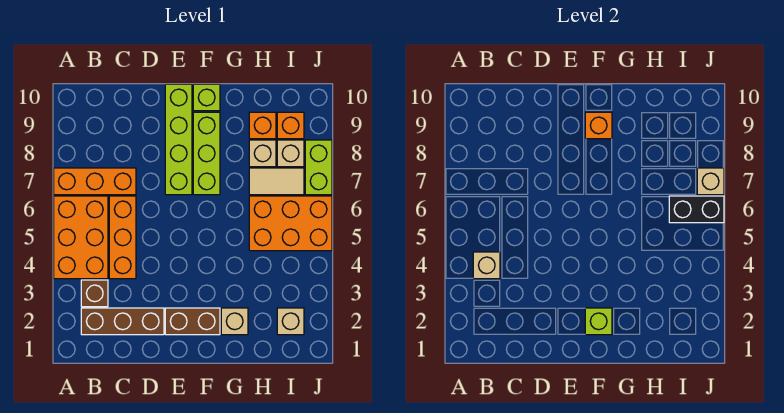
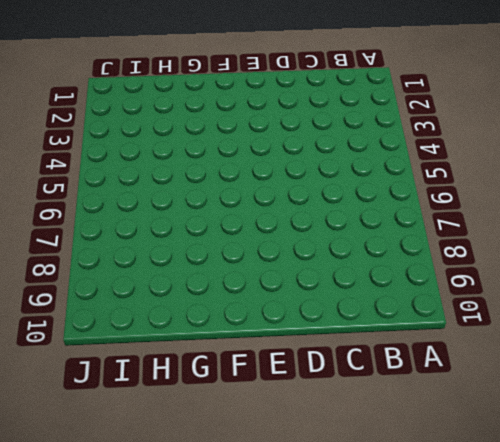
none -> orange brick A4:B6 level 1
none -> orange brick A7:C7 level 1
none -> brown brick B2:D2 level 1

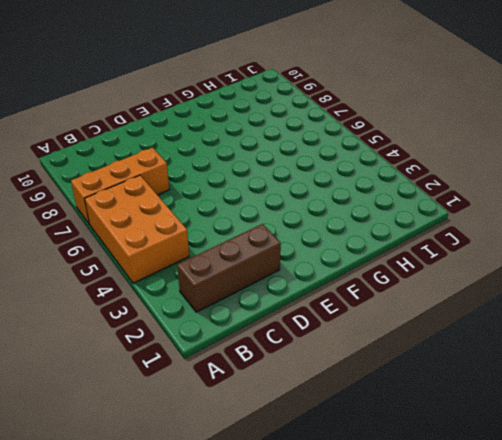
none -> brown brick B3 level 1
none -> orange brick C4:C6 level 1
none -> brown brick E2:F2 level 1

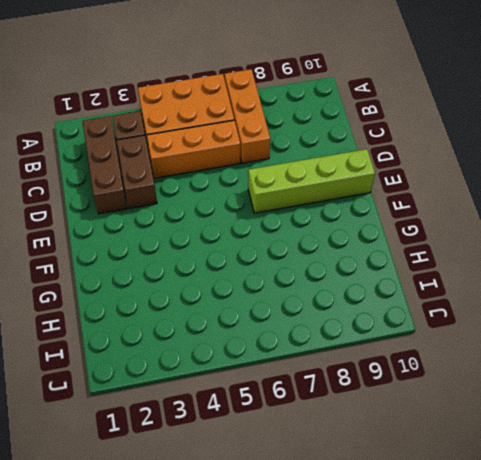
brown brick C3:D3 level 1 -> brown brick E2:F2 level 1
none -> lime brick F7:F9 level 1
none -> lime brick F10 level 1
none -> tan brick G2 level 1

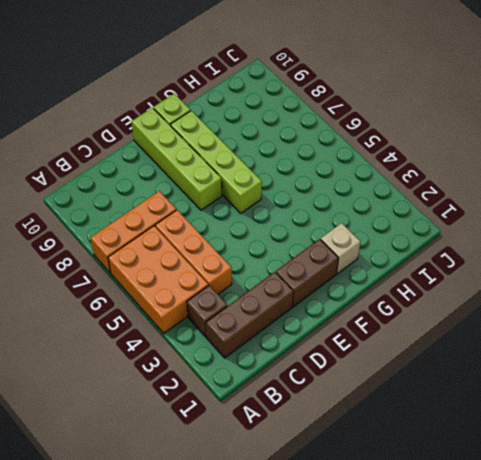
lime brick F6:F9 level 1 -> lime brick F7:F9 level 1
none -> orange brick H5:J6 level 1
none -> tan tile H7:I7 level 1
none -> tan brick H8 level 1

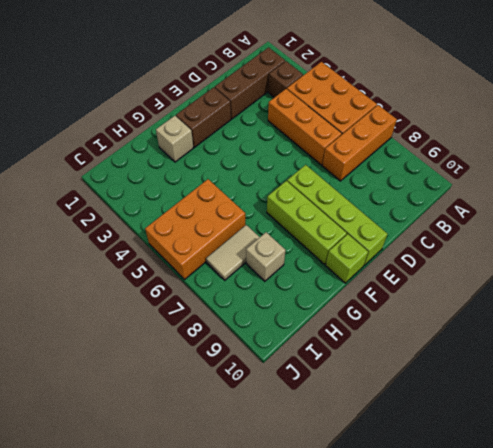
none -> orange brick H9 level 1
none -> tan brick I2 level 1
none -> tan brick I8 level 1

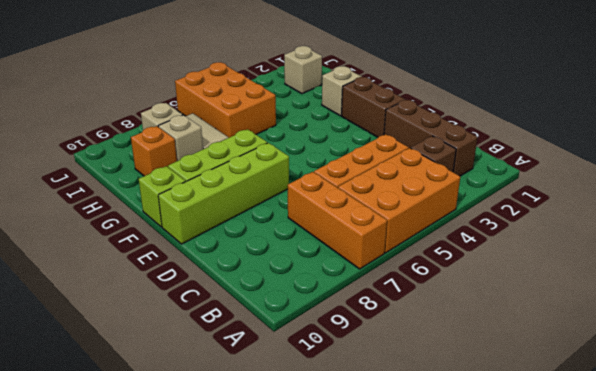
none -> orange brick I9 level 1
none -> lime brick J7:J8 level 1
none -> tan brick B4 level 2

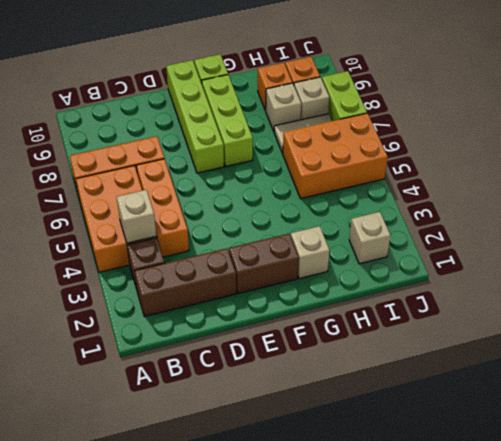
none -> lime brick F2 level 2
none -> orange brick F9 level 2
none -> black brick I6:J6 level 2

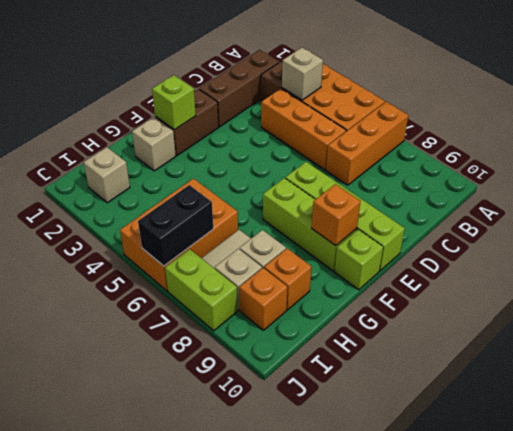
none -> tan brick J7 level 2

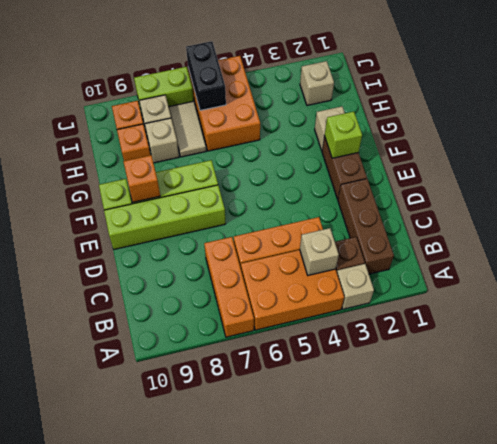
tan brick A3 level 1 -> tan brick J7 level 2

